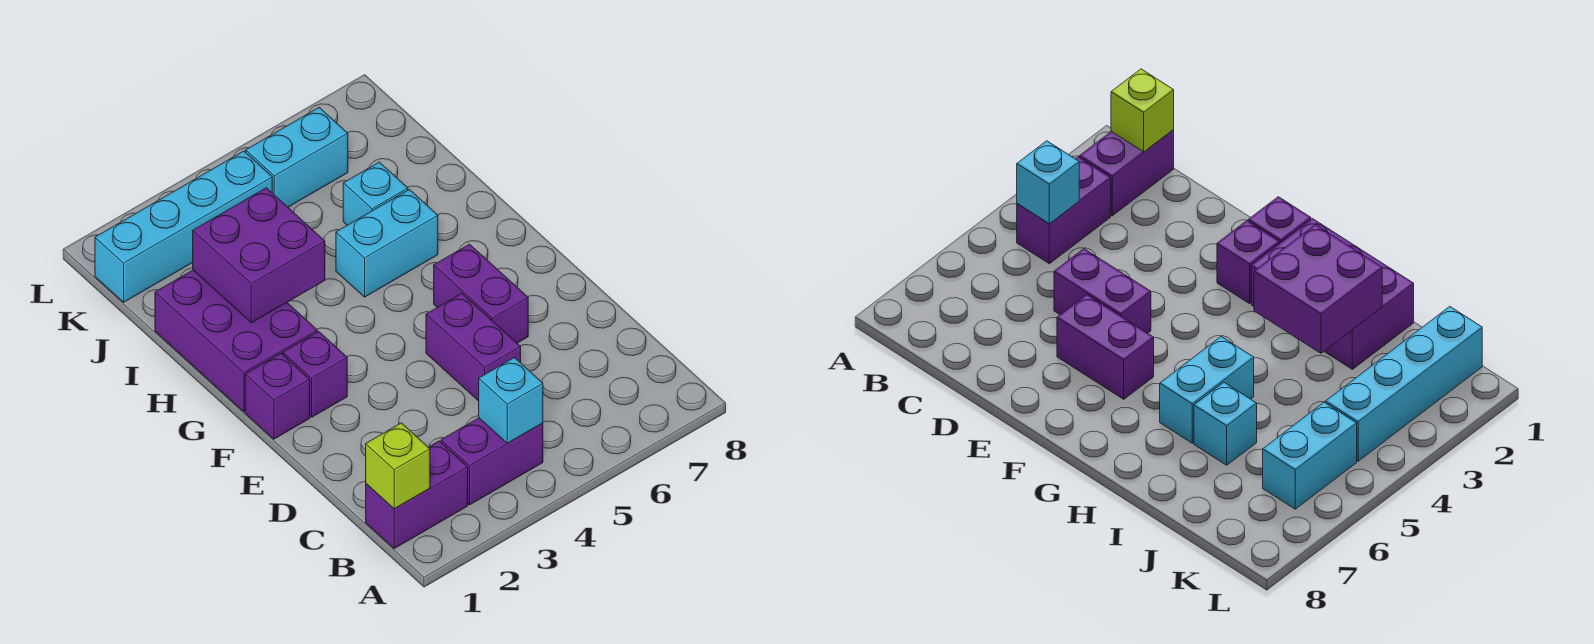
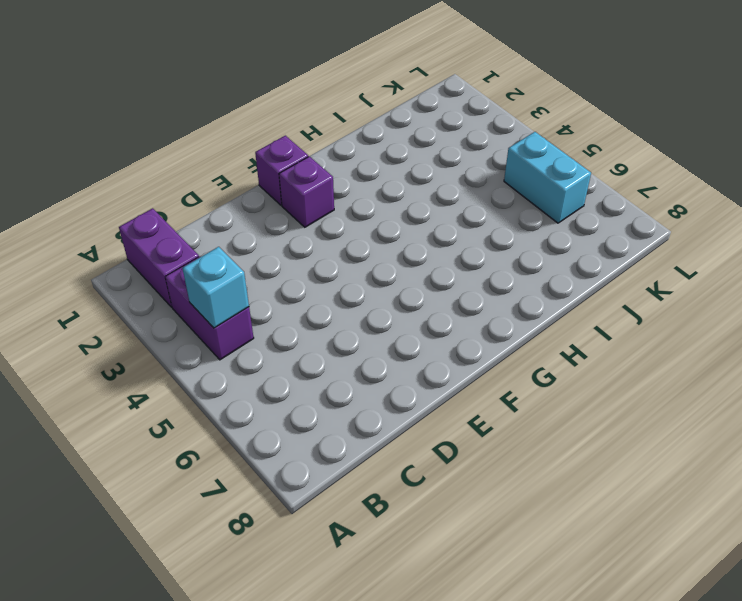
none -> purple brick D5:E5 level 1
none -> purple brick E6:F6 level 1
none -> purple brick G1:I2 level 1

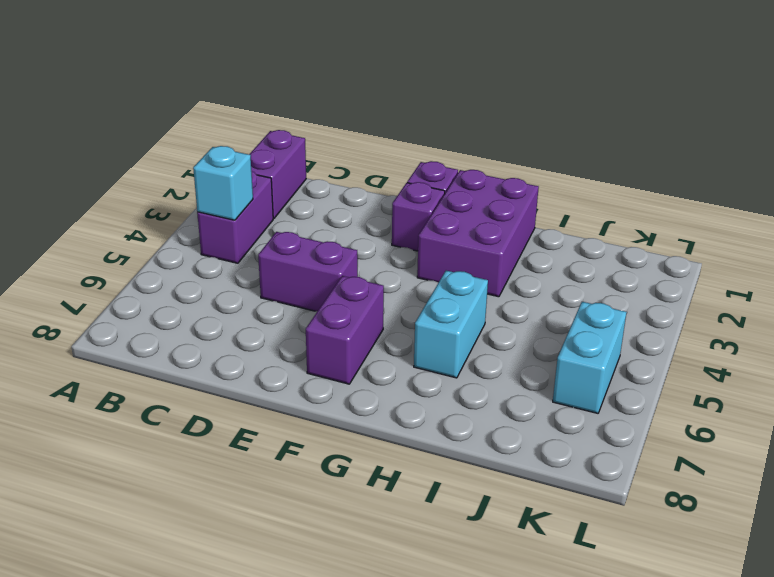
purple brick F6:F7 level 1 -> purple brick E6:F6 level 1
purple brick G1:H3 level 1 -> purple brick G1:I2 level 1
none -> cyan brick I6 level 1
none -> cyan brick K1:K4 level 1
none -> lime brick B1 level 2

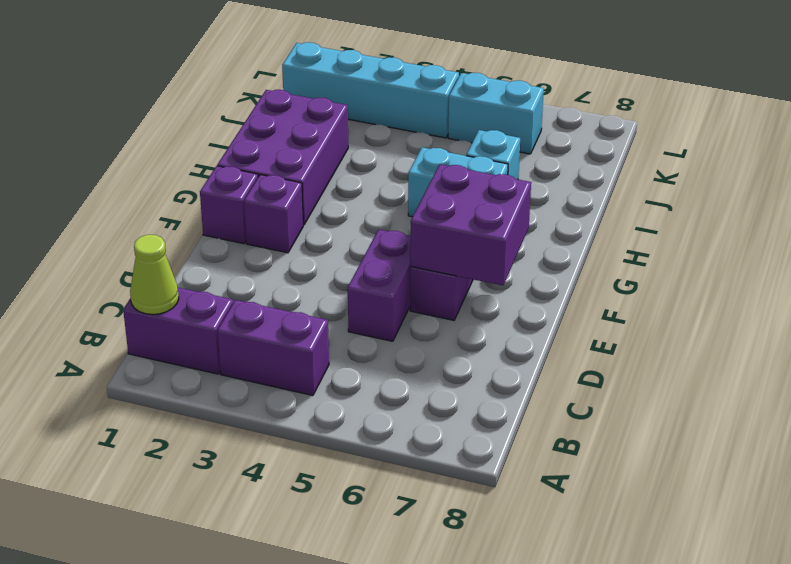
lime cone B1 level 2 -> lime brick B1 level 2
purple brick E6:F7 level 2 -> purple brick H2:I3 level 2
none -> cyan brick B4 level 2

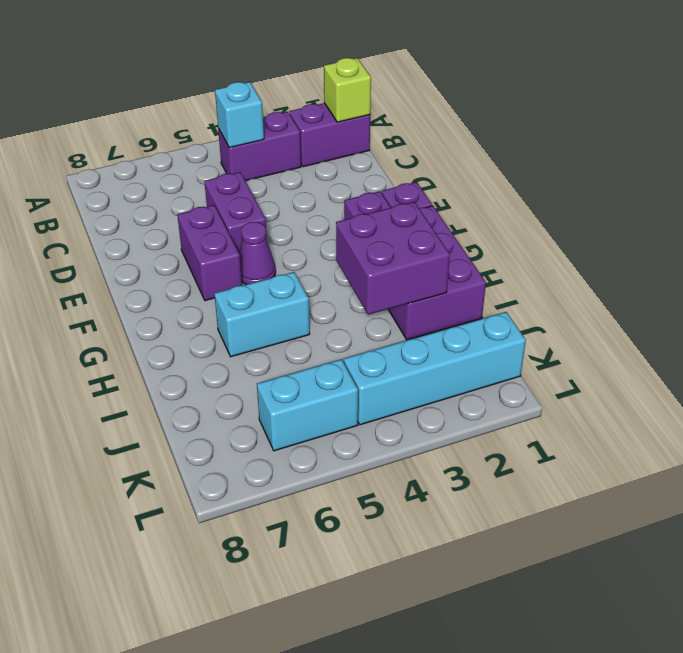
purple cone F5 level 1 -> none
none -> cyan brick I6 level 1

